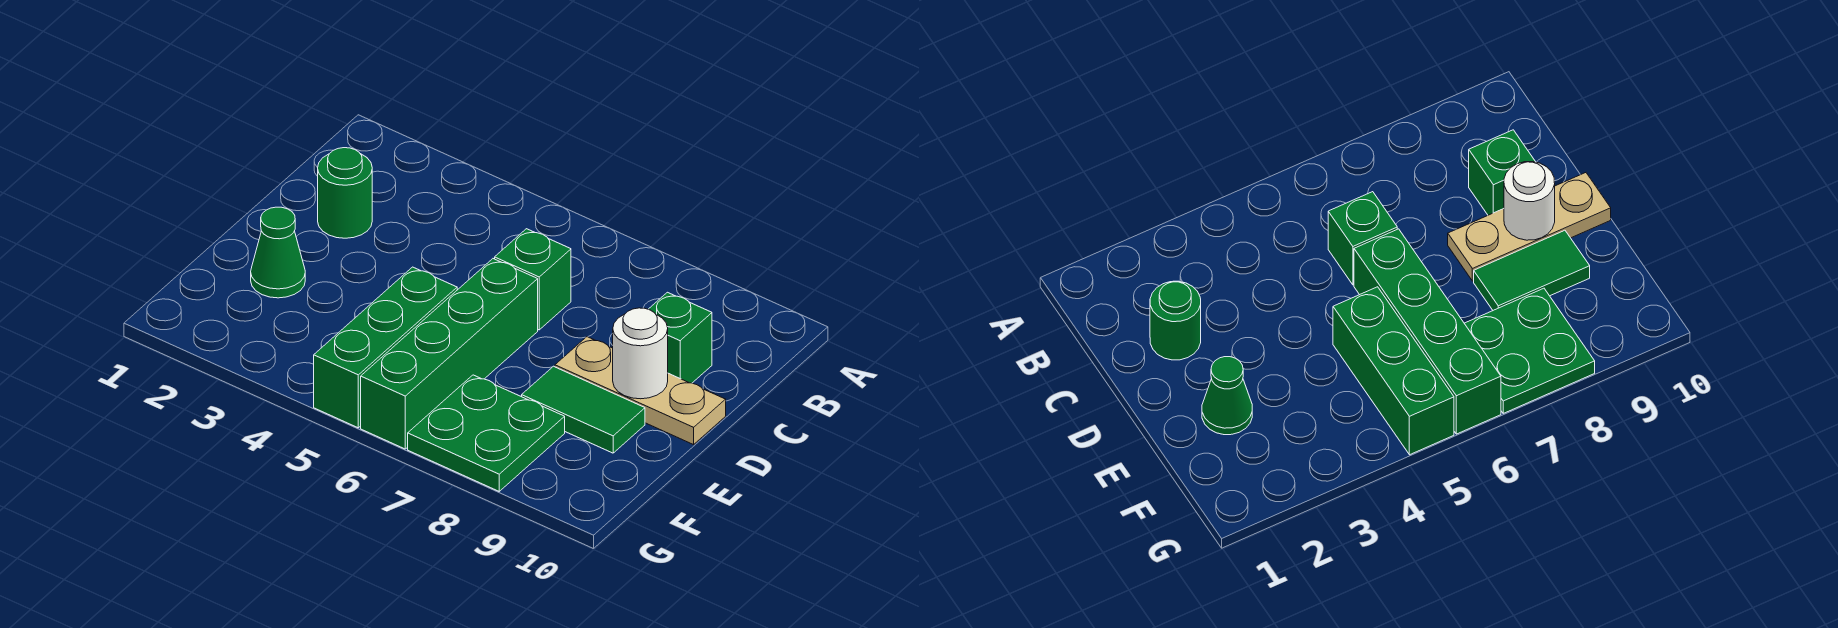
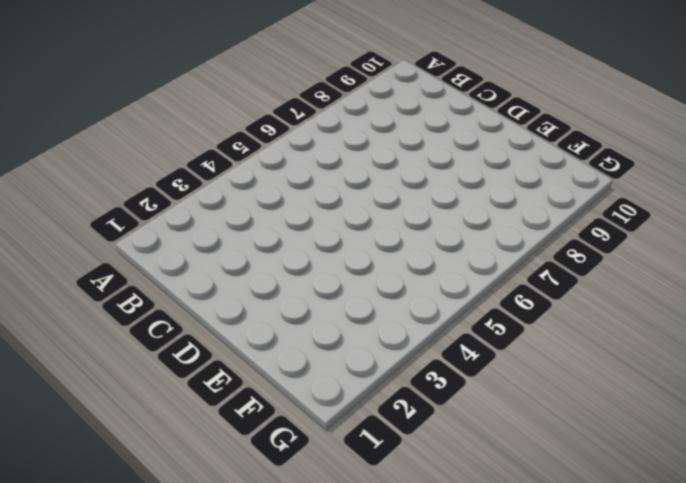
none -> green round brick C2 level 1
none -> green brick C6 level 1

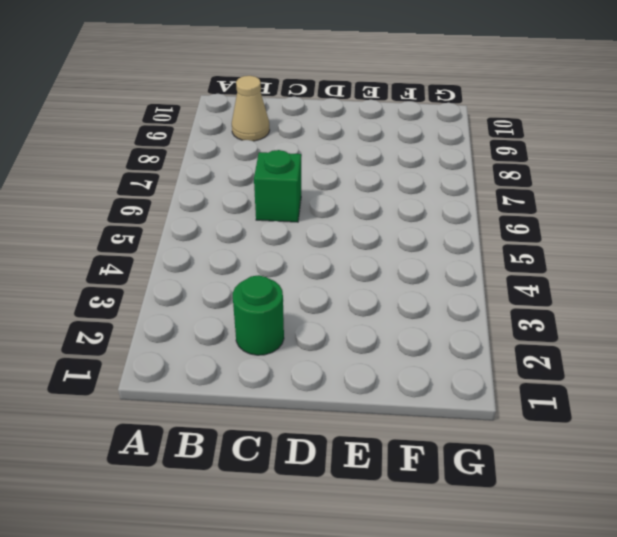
tan cone B9 level 1 -> none
none -> green brick C9 level 1
none -> green brick D6:G6 level 1

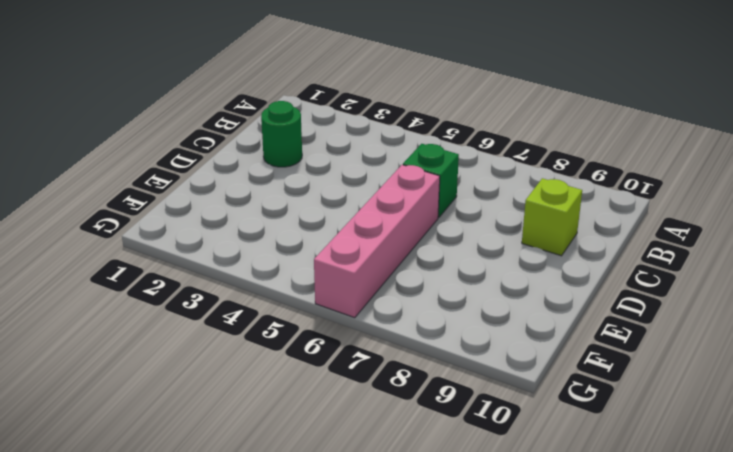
lime brick C9 level 1 -> green brick C9 level 1
pink brick D6:G6 level 1 -> green brick D6:G6 level 1
none -> tan plate D8:D10 level 1
none -> green cone E2 level 1

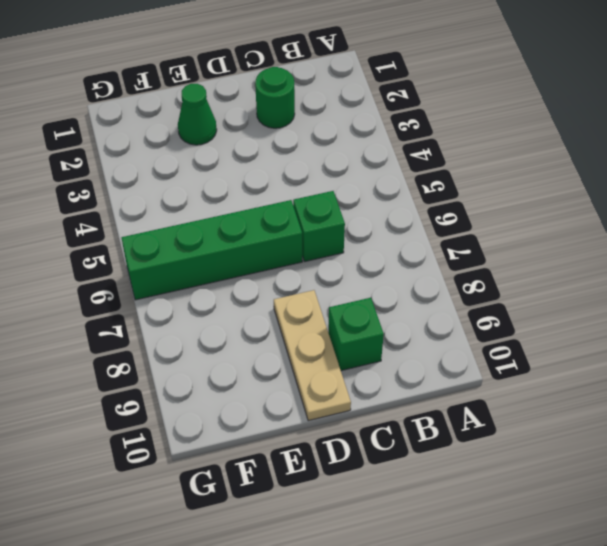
none -> green brick E5:G5 level 1
none -> green tile E8:E9 level 1

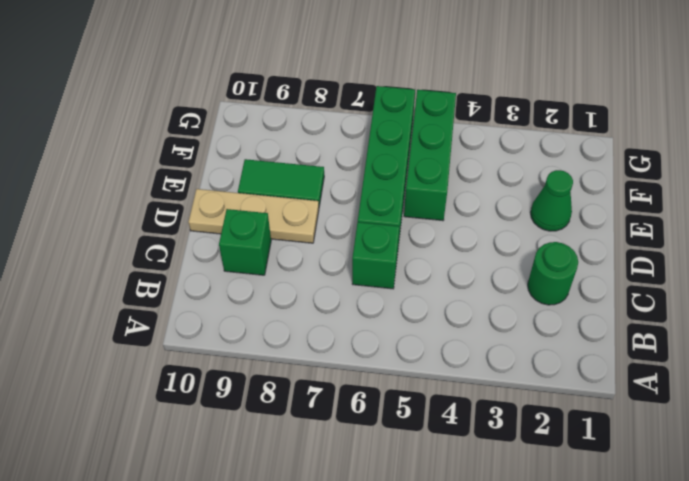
none -> green plate F7:G8 level 1
none -> white round brick D9 level 2

